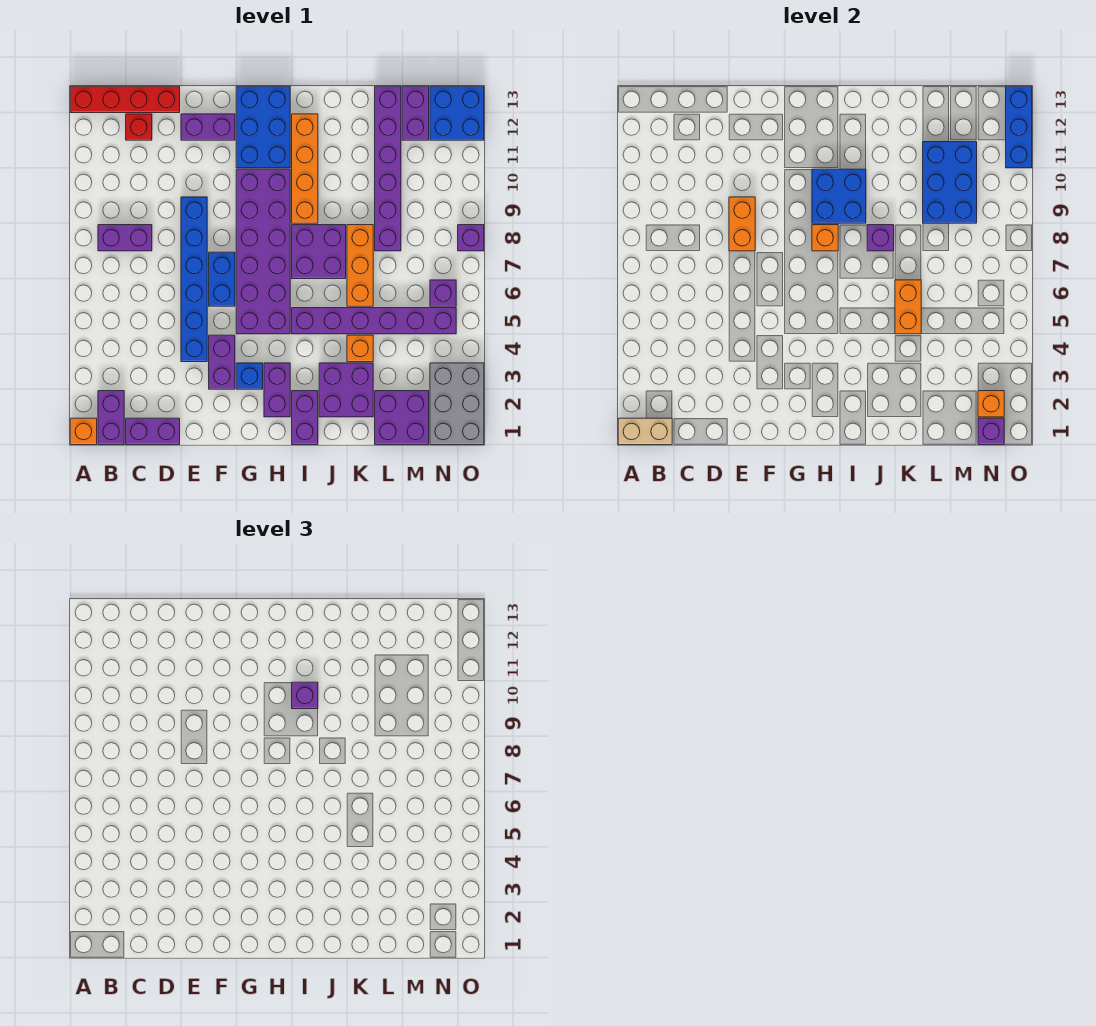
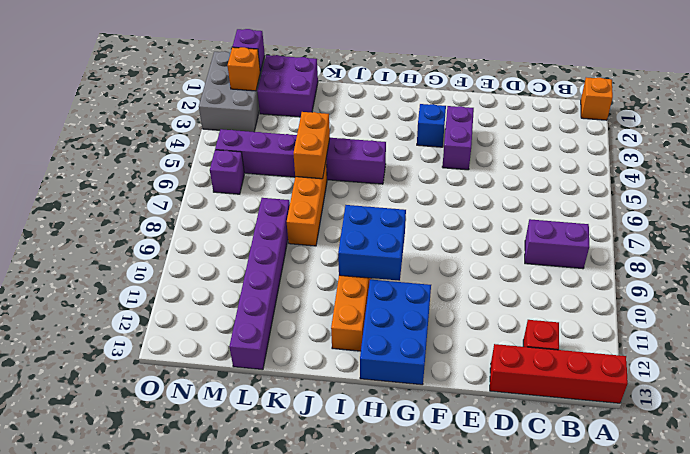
none -> purple brick B1:B2 level 1
none -> purple brick C1:D1 level 1
none -> blue brick E4:E9 level 1
none -> purple brick E12:F12 level 1

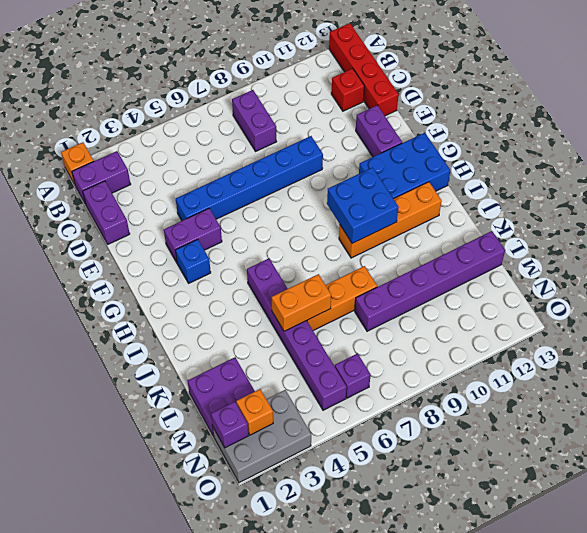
none -> blue brick F6:F7 level 1
none -> purple brick G5:H10 level 1
none -> purple brick H2:H3 level 1
none -> purple brick I1:I2 level 1

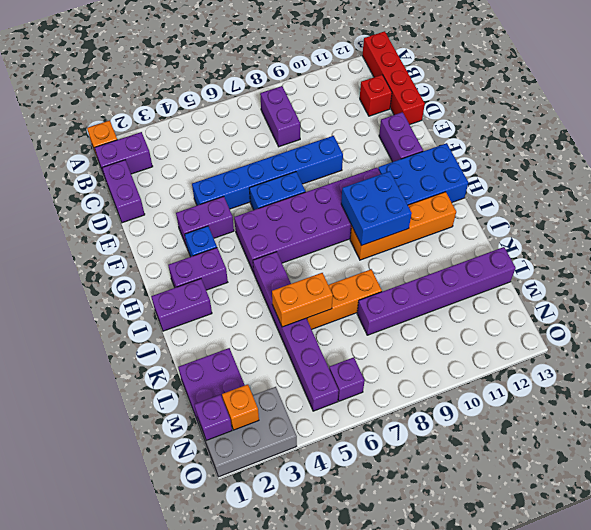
none -> purple brick I7:J8 level 1
none -> purple brick J2:K3 level 1
none -> orange brick K4 level 1
none -> purple brick M12:M13 level 1

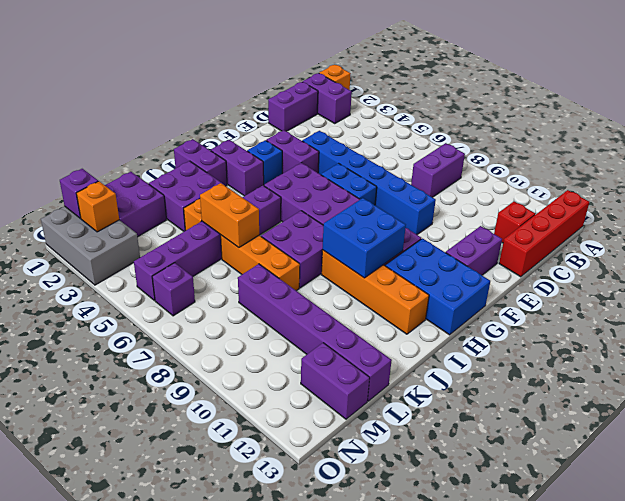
none -> blue brick N12:O13 level 1
none -> purple brick O8 level 1
none -> tan brick A1:B1 level 2
none -> orange brick E8:E9 level 2

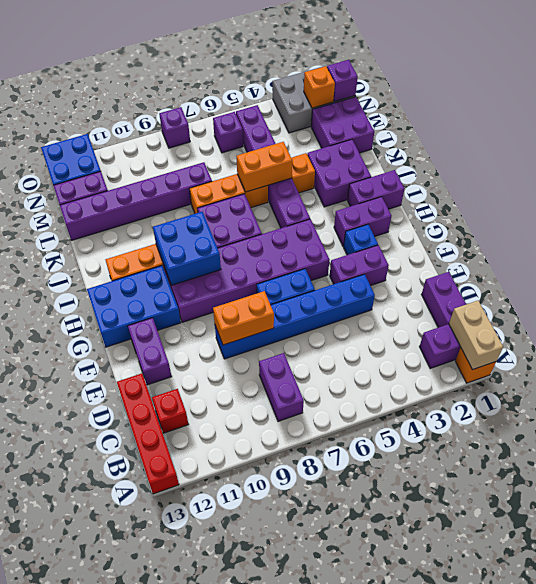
none -> orange brick H8 level 2
none -> purple brick J8 level 2
none -> blue brick L9:M11 level 2
none -> blue brick O11:O13 level 2

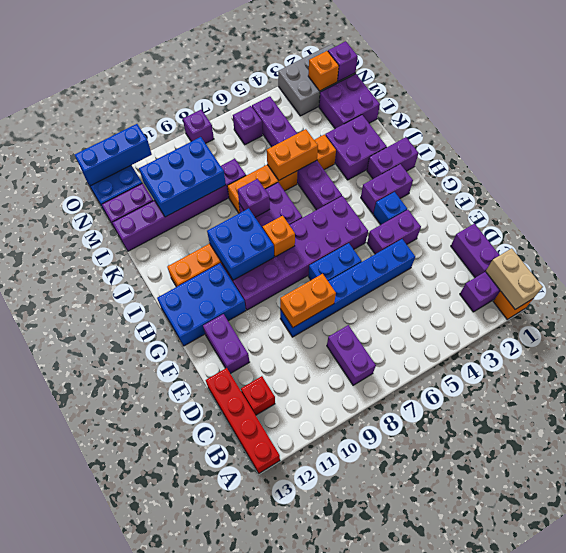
none -> purple brick I10 level 3

